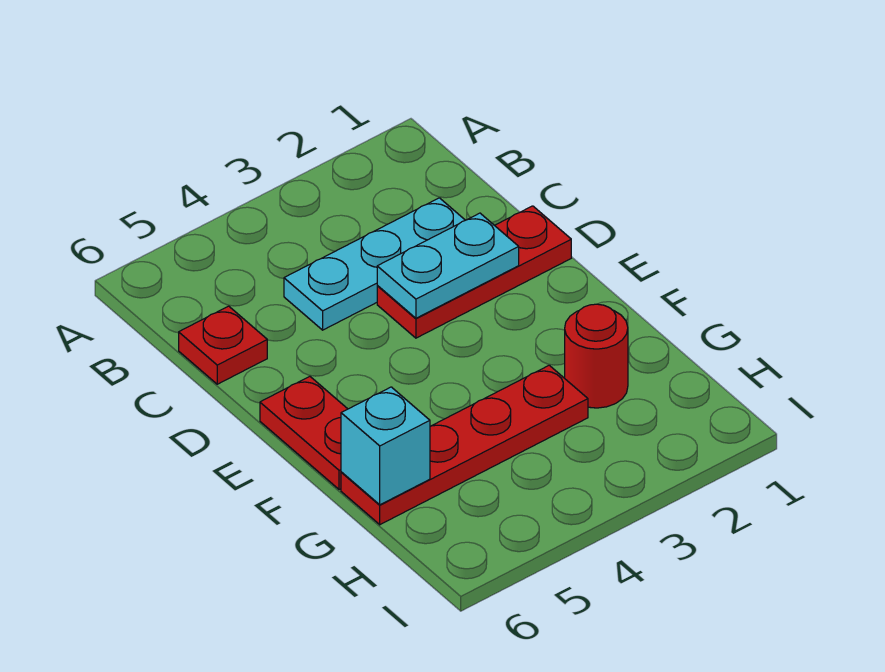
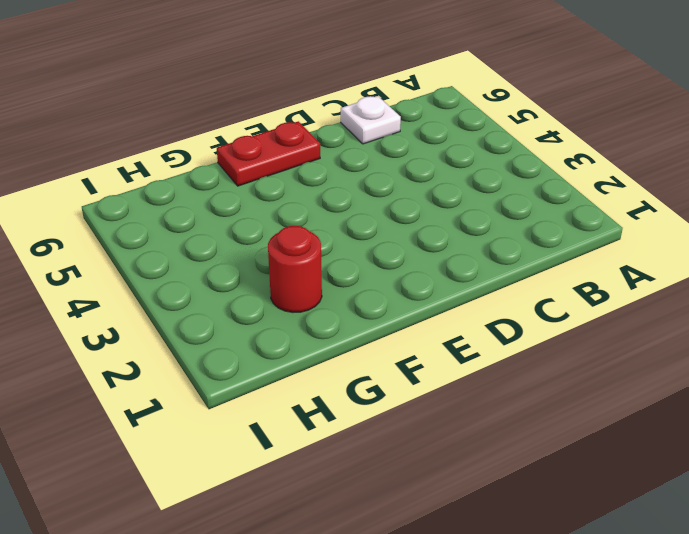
white plate C6 level 1 -> red plate C6 level 1
none -> cyan plate C2:C4 level 1
none -> red plate D1:D3 level 1

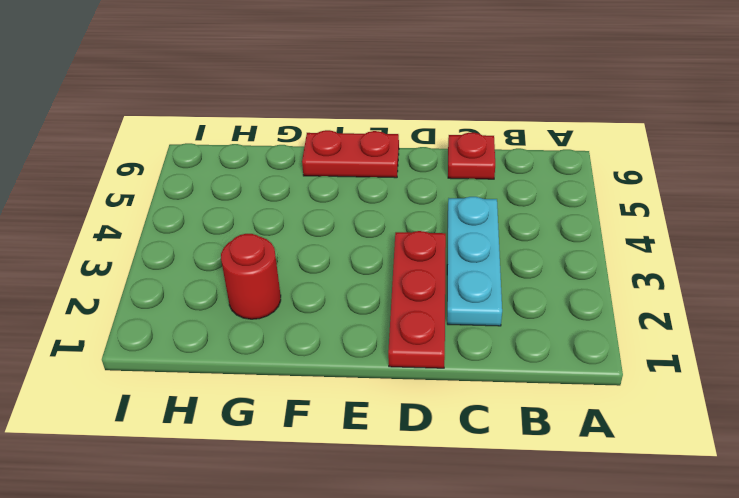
none -> red plate G3:G6 level 1
none -> cyan plate D2:D3 level 2

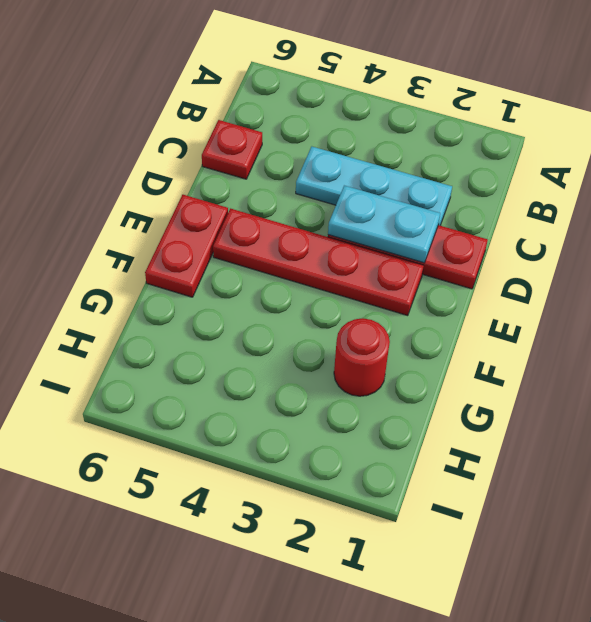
red plate E2:E5 level 1 -> red plate G3:G6 level 1
none -> cyan brick G6 level 2

